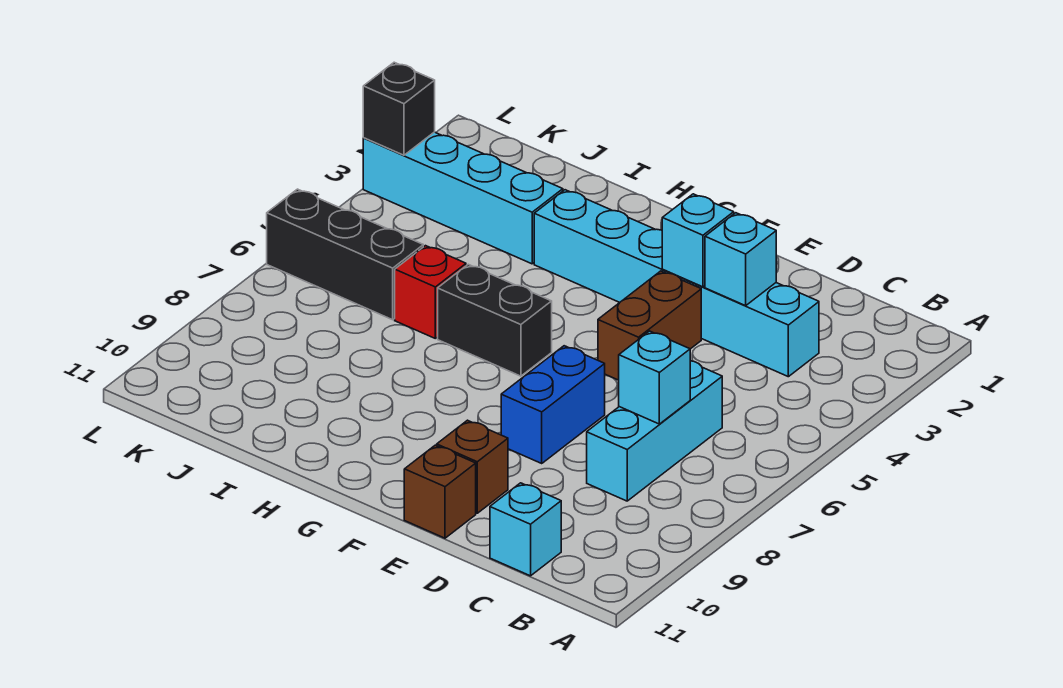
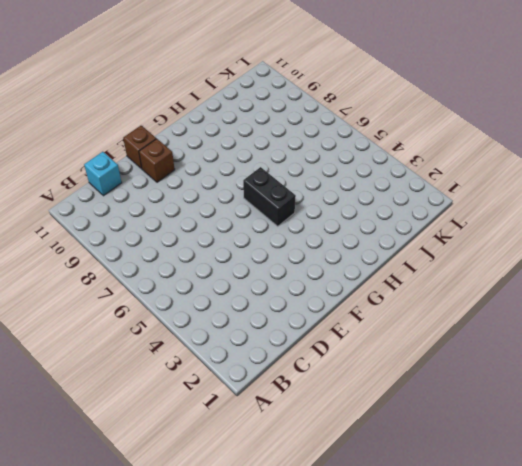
black brick G5:G6 level 1 -> black brick G6:H6 level 1
none -> cyan brick C3:H3 level 1
none -> cyan brick C6:C8 level 1
none -> brown brick E4:E5 level 1

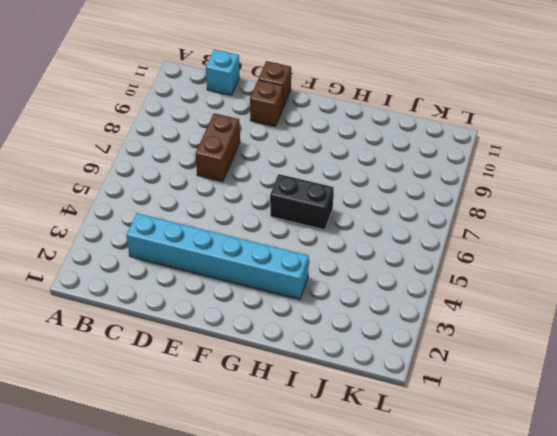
brown brick D7:D8 level 1 -> brown brick E4:E5 level 1
none -> cyan brick C6:C8 level 1
none -> blue brick E7:E8 level 1
none -> cyan brick I3:L3 level 1

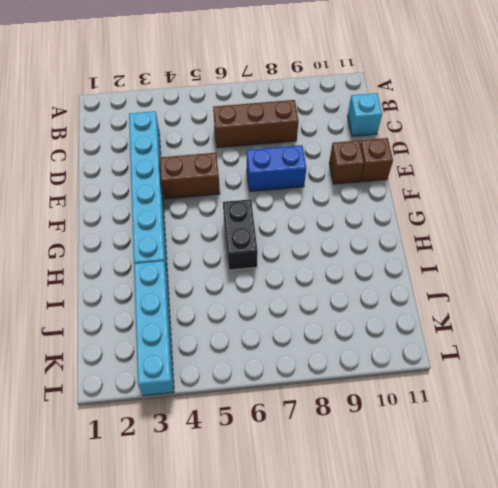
brown brick C6:C8 level 1 -> cyan brick C6:C8 level 1
none -> red brick I6 level 1
none -> black brick J6:L6 level 1
none -> cyan brick C7 level 2

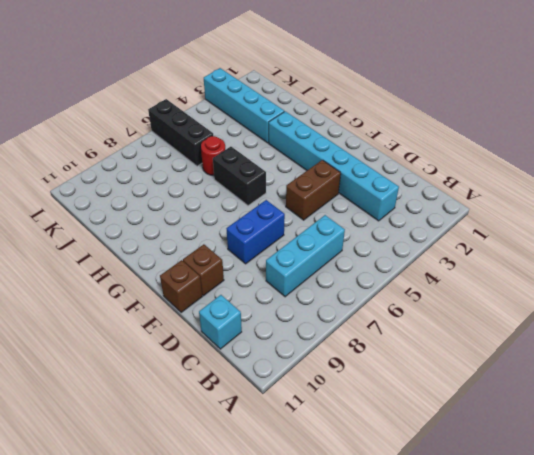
red round brick I6 level 1 -> red brick I6 level 1
none -> cyan brick C7 level 2
none -> cyan brick D3 level 2
none -> cyan brick E3 level 2

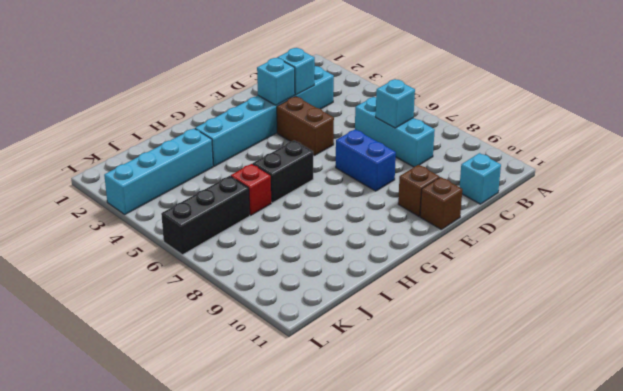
none -> black brick L3 level 2

